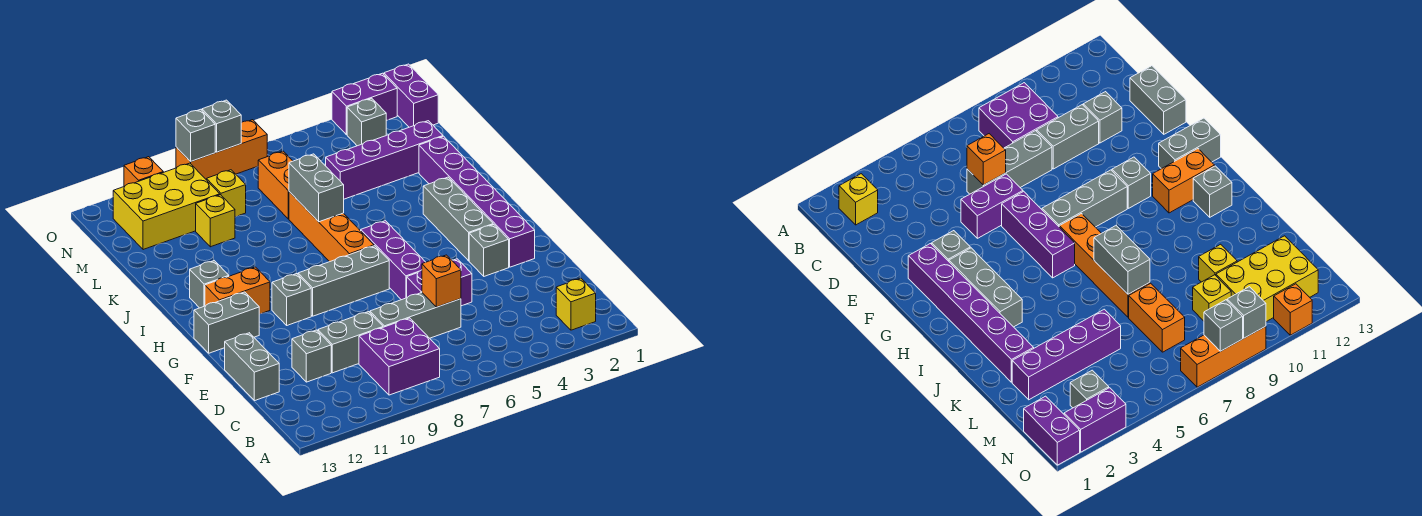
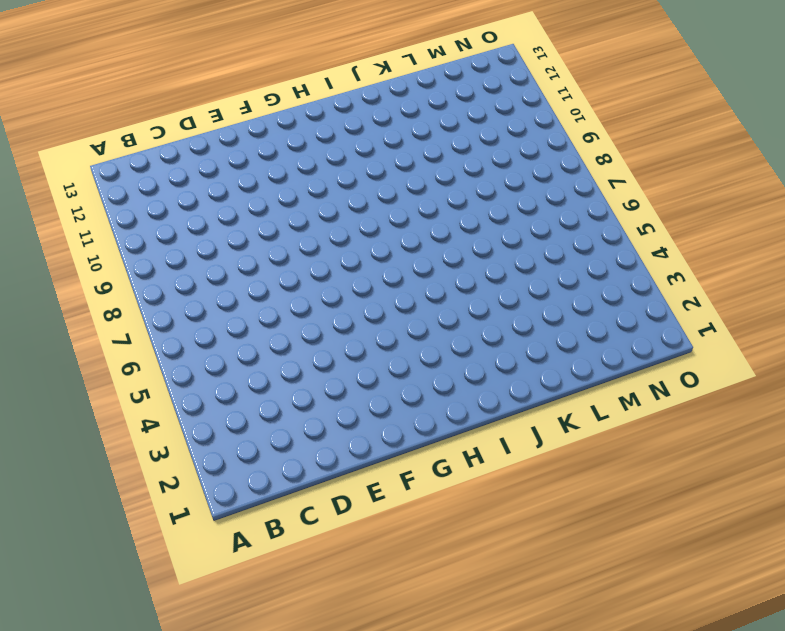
none -> yellow brick B2 level 1
none -> purple brick B8:C9 level 1
none -> grey brick D6:D8 level 1
none -> grey brick D9:D10 level 1

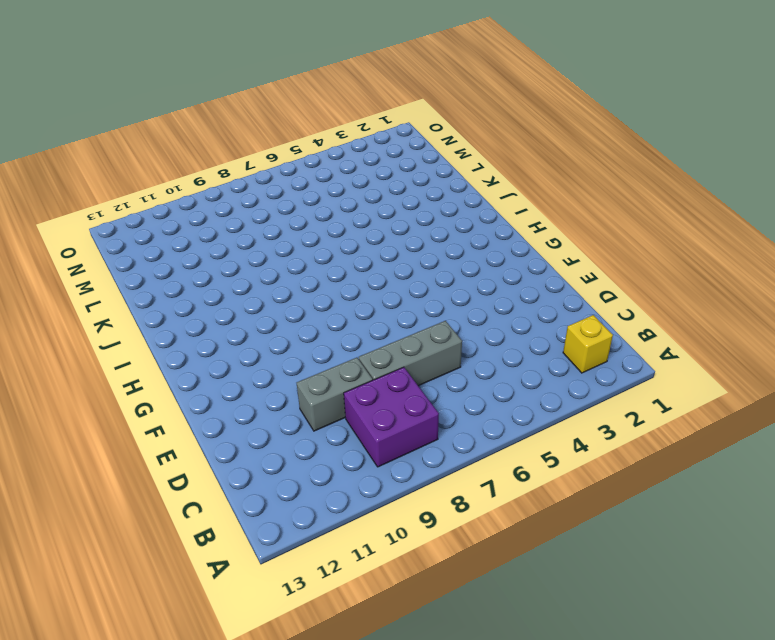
none -> grey brick D11 level 1
none -> grey brick D13:E13 level 1
none -> purple brick E5:E6 level 1
none -> purple brick F2:K2 level 1

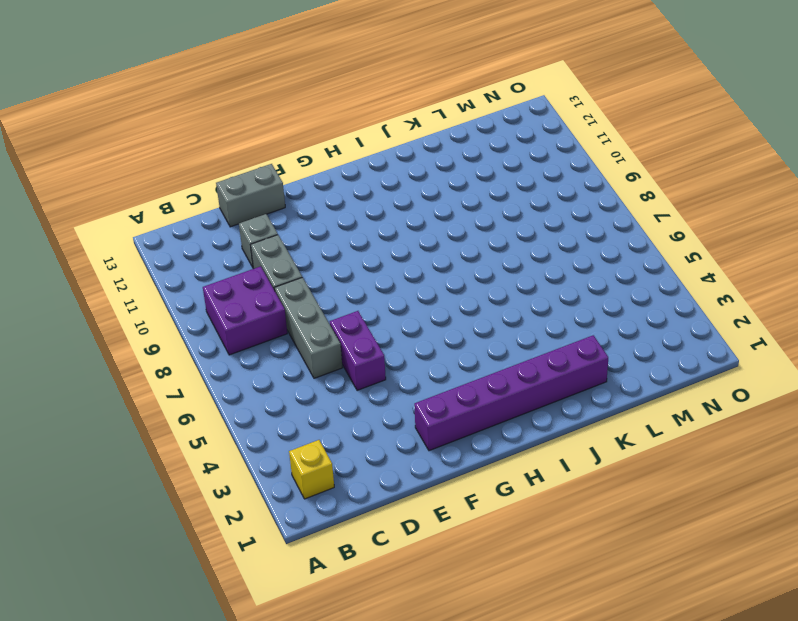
none -> grey brick F3 level 1
none -> purple brick F6:H6 level 1
none -> grey brick G3:I3 level 1
none -> grey brick G7:G9 level 1

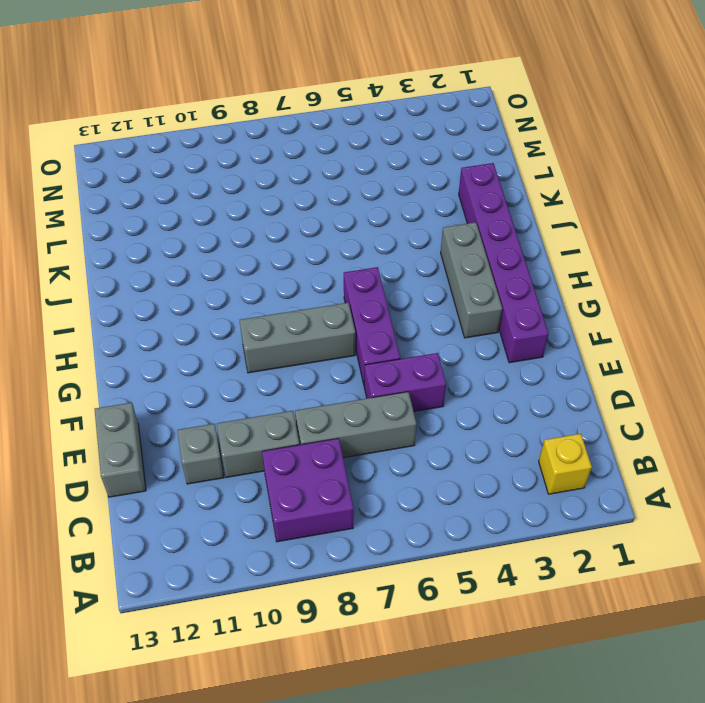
none -> grey brick F3 level 1
none -> grey brick G10 level 1
none -> grey brick G12:G13 level 1
none -> orange brick H7:K7 level 1

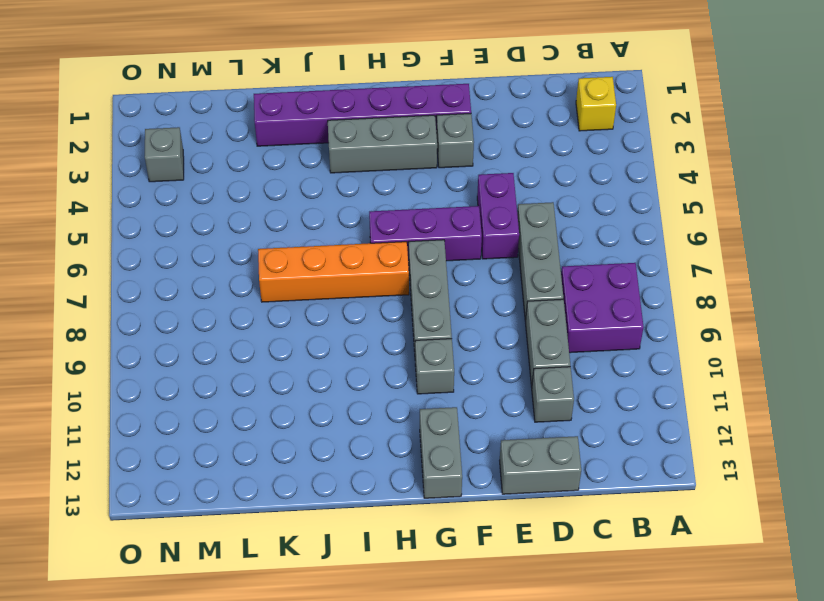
none -> orange brick H11:H12 level 1
none -> grey brick I12 level 1
none -> purple brick L2:L5 level 1
none -> orange brick L7:M7 level 1

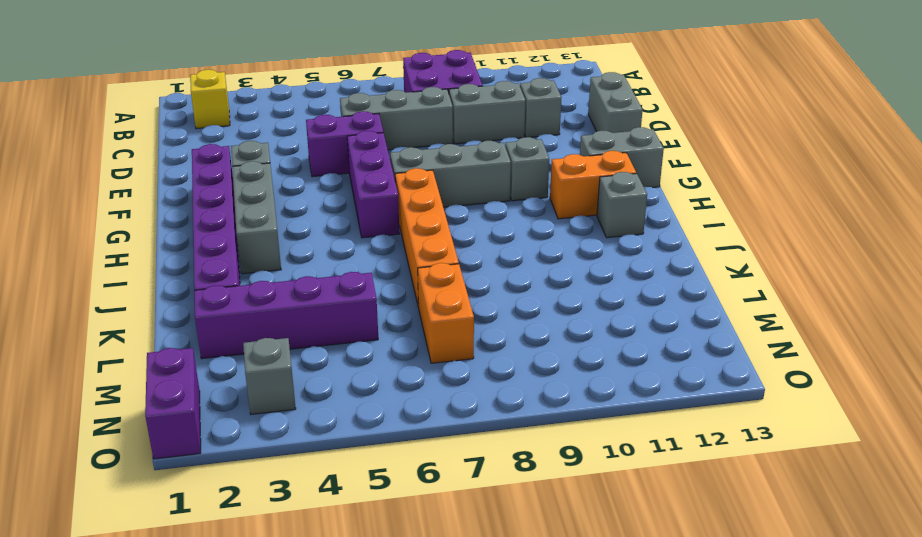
none -> yellow brick L10 level 1
none -> yellow brick M9 level 1
none -> yellow brick M10:N12 level 1
none -> purple brick O2:O3 level 1

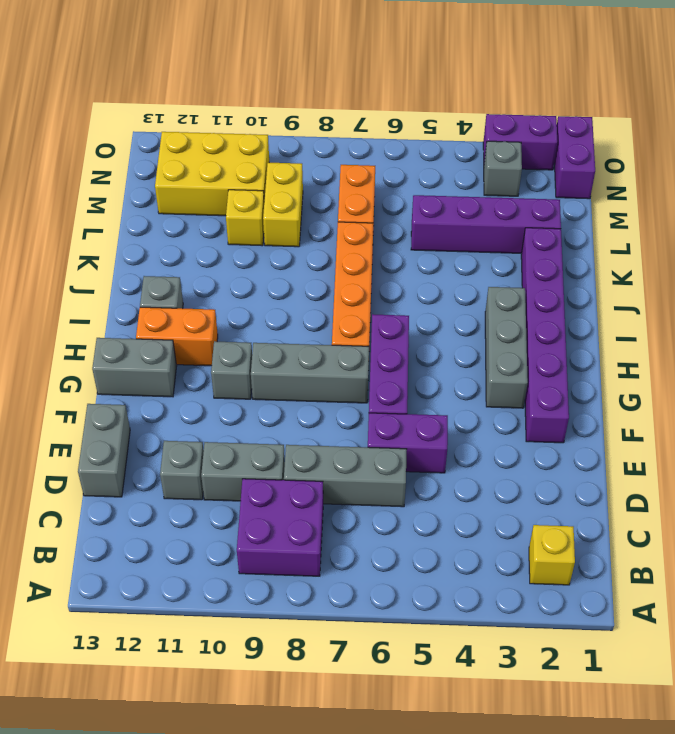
yellow brick L9:M9 level 1 -> yellow brick M9 level 1
none -> grey brick F3 level 1
none -> orange brick O7:O9 level 1
none -> orange brick O11 level 1
none -> orange brick D6 level 2

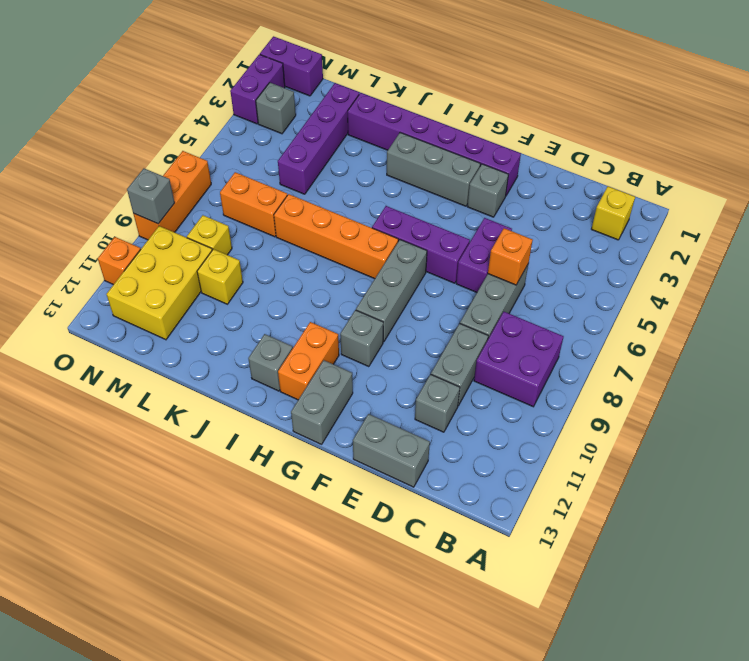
none -> grey brick J7:K7 level 2
none -> grey brick O8 level 2

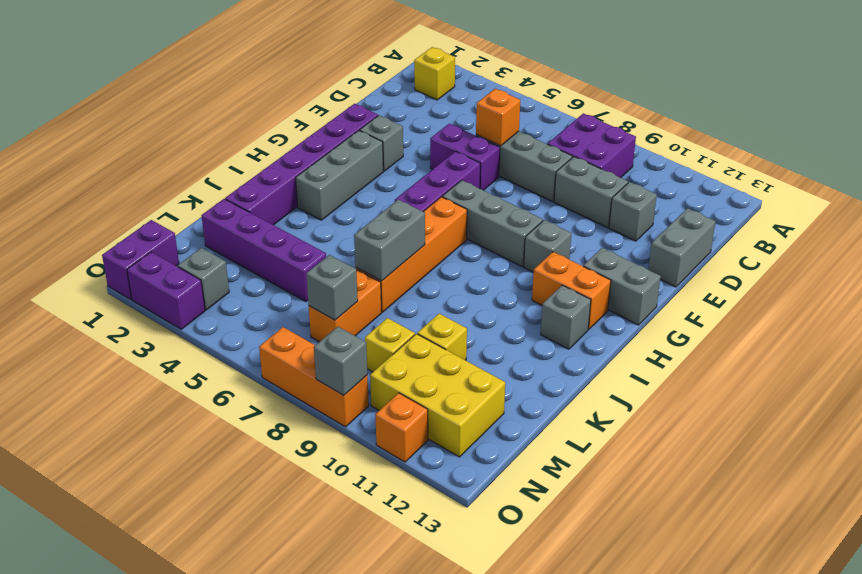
grey brick M7 level 2 -> grey brick O8 level 2

